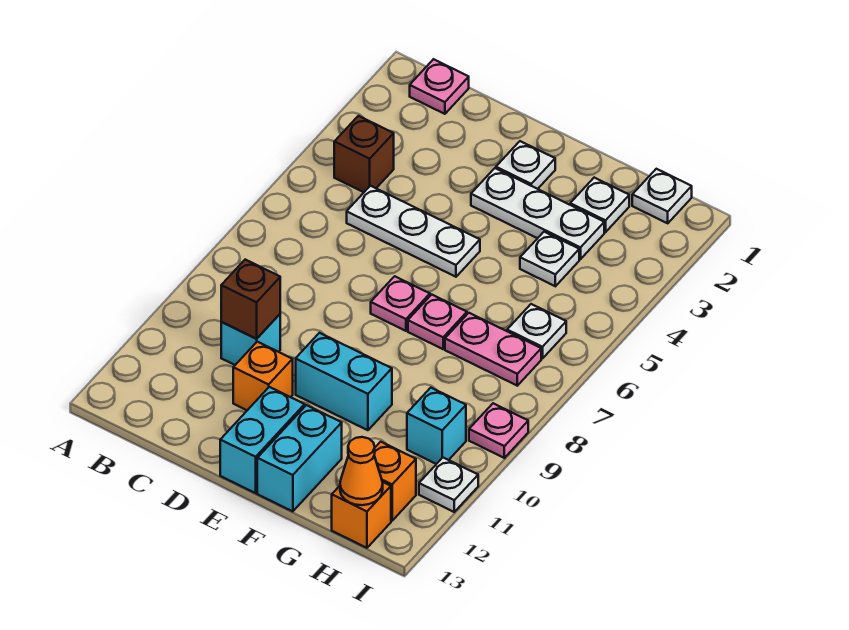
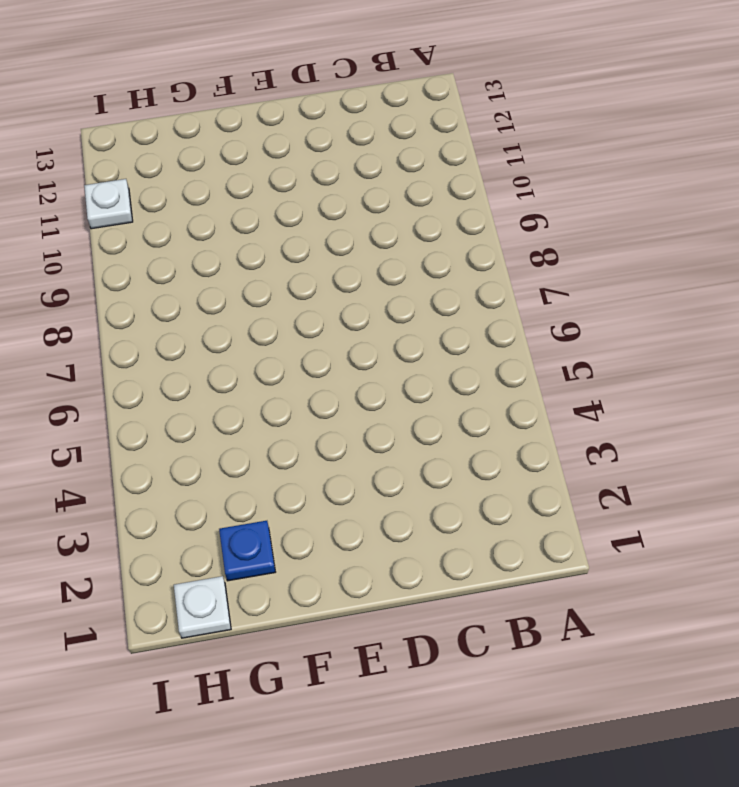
blue plate G2 level 1 -> white plate G2 level 1
none -> pink plate B1 level 1
none -> brown brick B4 level 1
none -> white plate C5:E5 level 1

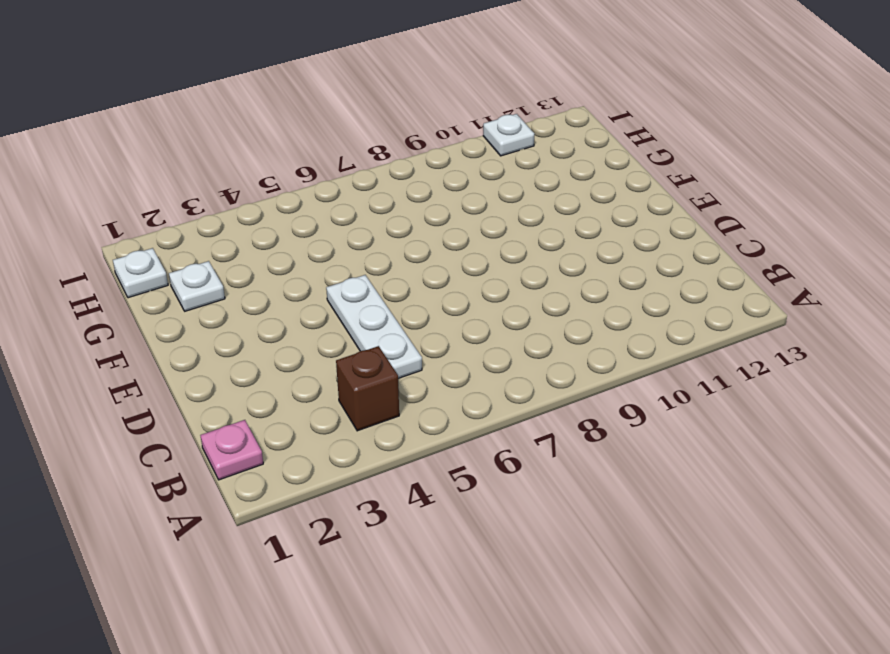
none -> cyan brick C10 level 1
none -> orange brick D11 level 1
none -> white plate E2 level 1

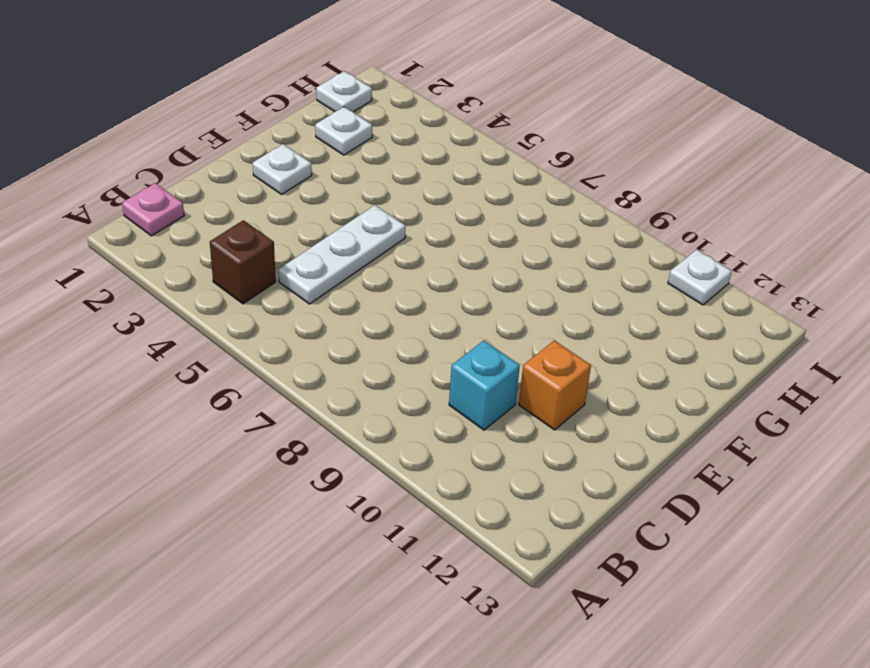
none -> white plate E3:G3 level 1
none -> pink plate E7 level 1
none -> cyan brick E10:F10 level 1

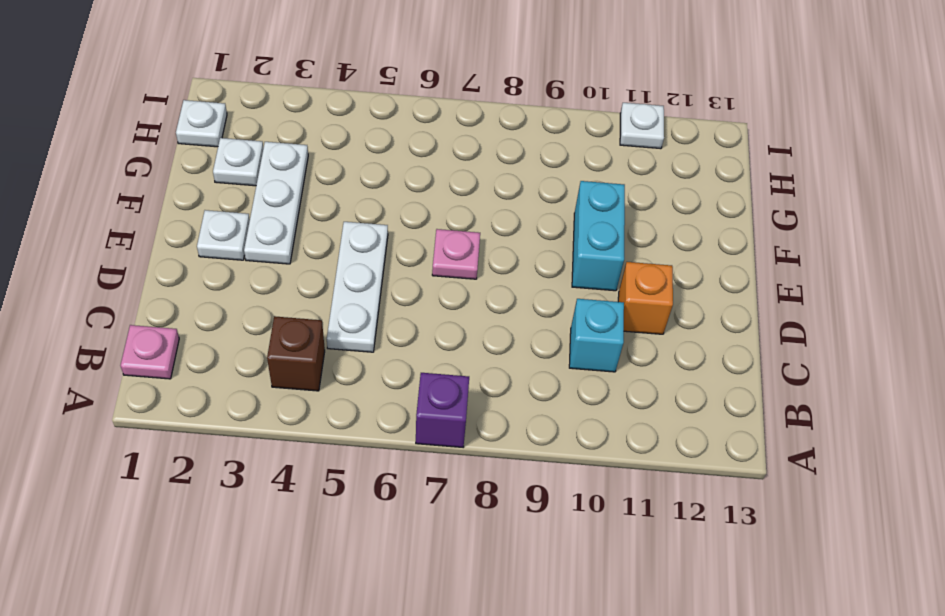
purple brick A7 level 1 -> none
none -> cyan brick E12:E13 level 1
none -> pink plate F7 level 1
none -> cyan brick F12:F13 level 1

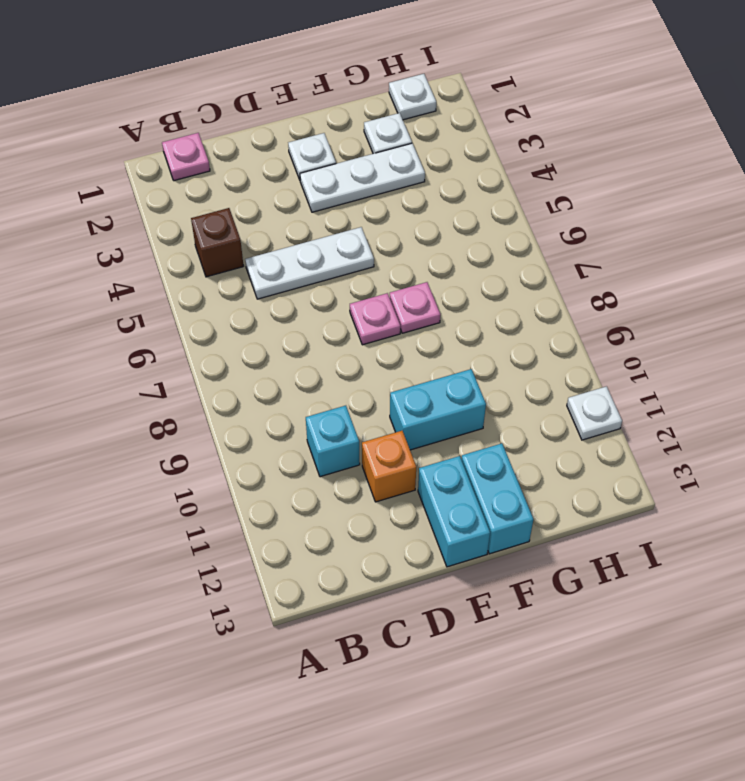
none -> white plate G4 level 1
none -> pink plate G7:H7 level 1
none -> white plate H6 level 1

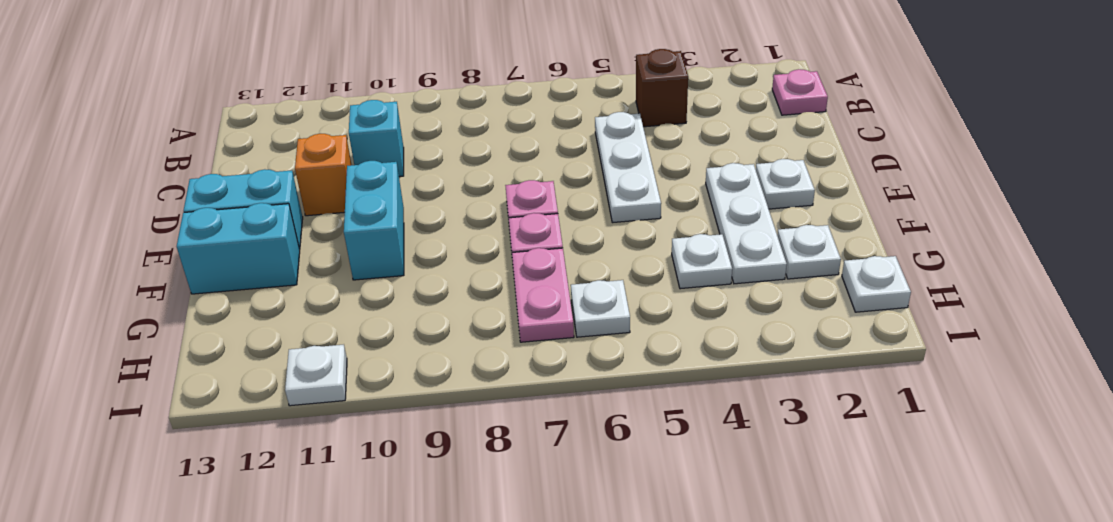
none -> cyan brick H10 level 1
none -> orange brick H12 level 1
none -> orange brick H13 level 1

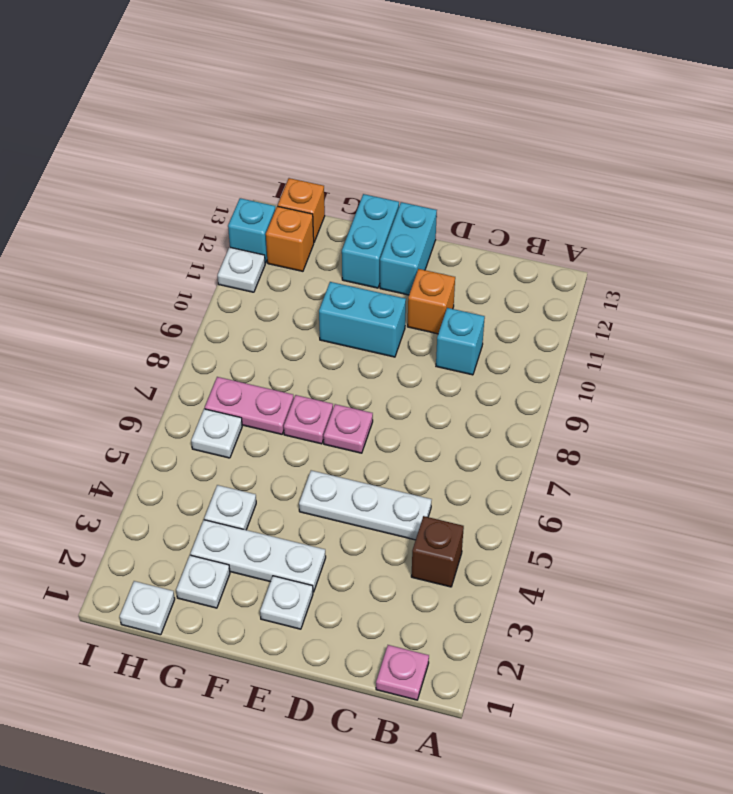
cyan brick I12 level 1 -> cyan brick H10 level 1
none -> pink plate I9 level 1
none -> brown brick C10 level 2
none -> orange cone H13 level 2

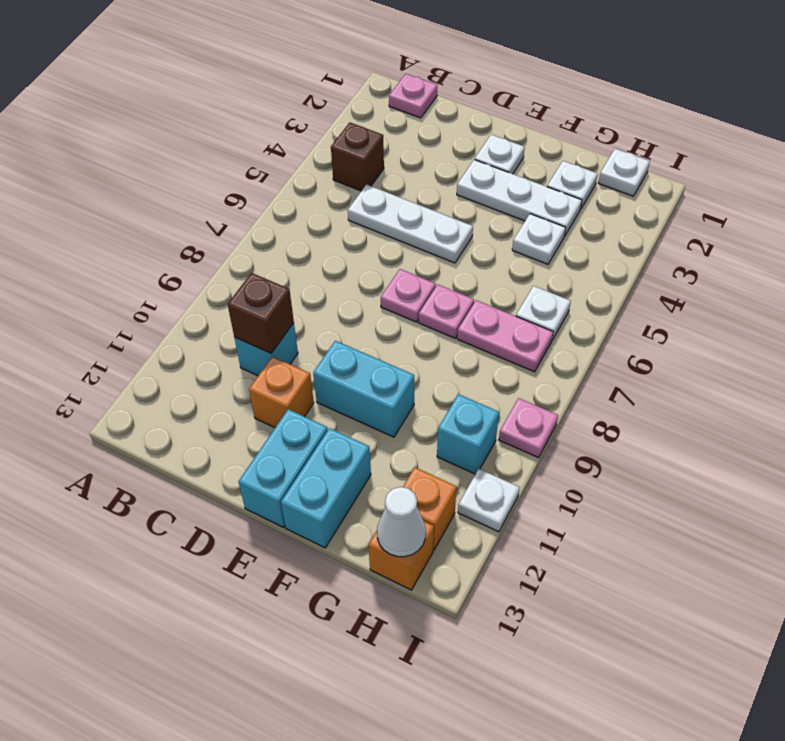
white cone H13 level 2 -> orange cone H13 level 2

